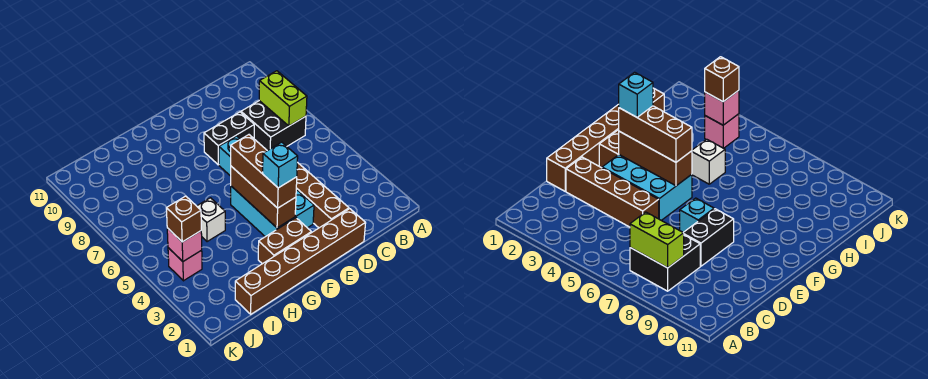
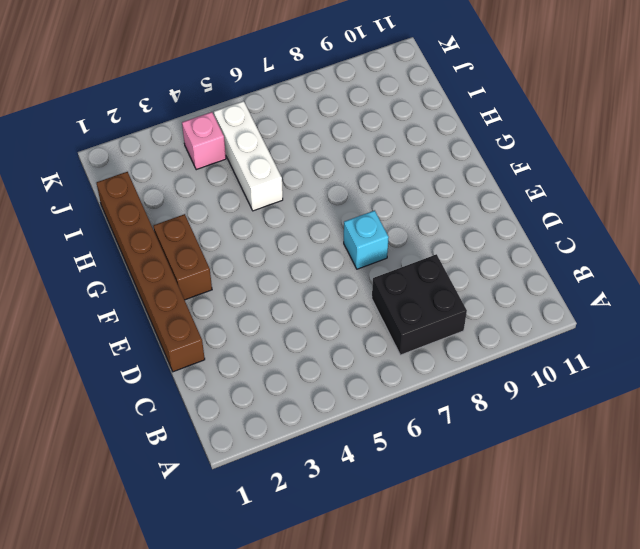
white brick H5:J5 level 1 -> white brick H5 level 1
none -> brown brick D2:D5 level 1
none -> black brick D8:E8 level 1
none -> cyan brick E3:F5 level 1

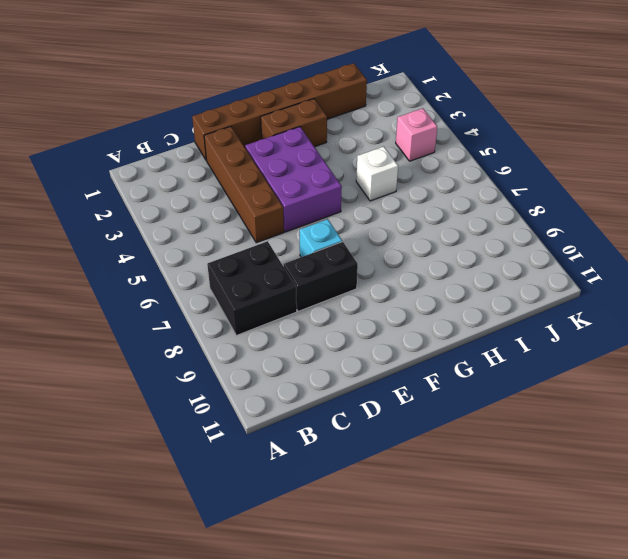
purple brick E3:F5 level 1 -> cyan brick E3:F5 level 1
none -> lime brick B7:B8 level 2
none -> brown brick F3:F5 level 2
none -> pink brick J4 level 2

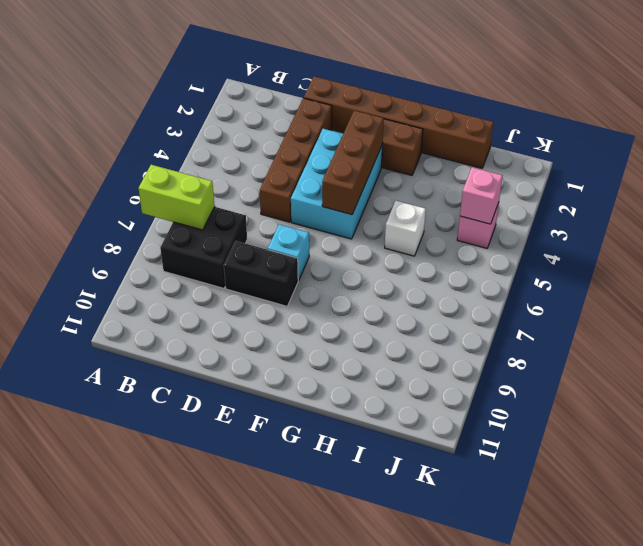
lime brick A7:B7 level 2 -> lime brick B7:B8 level 2
none -> brown brick F3:F5 level 3
none -> brown brick J4 level 3
none -> cyan brick F3 level 4

